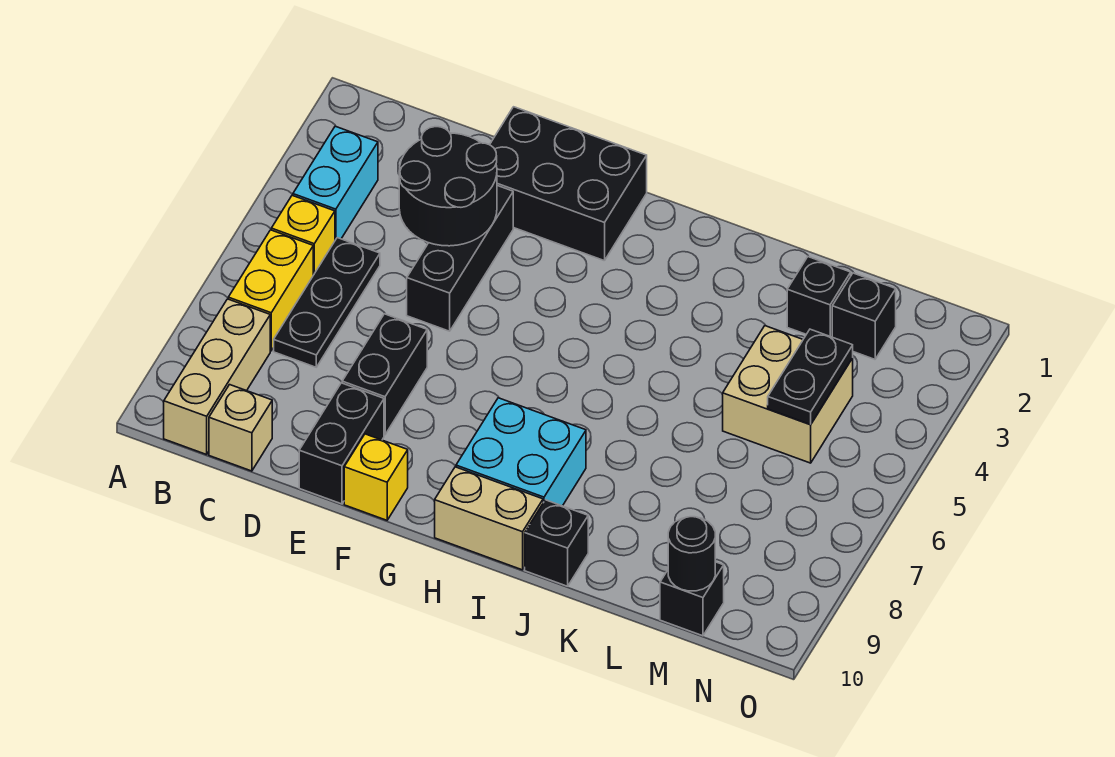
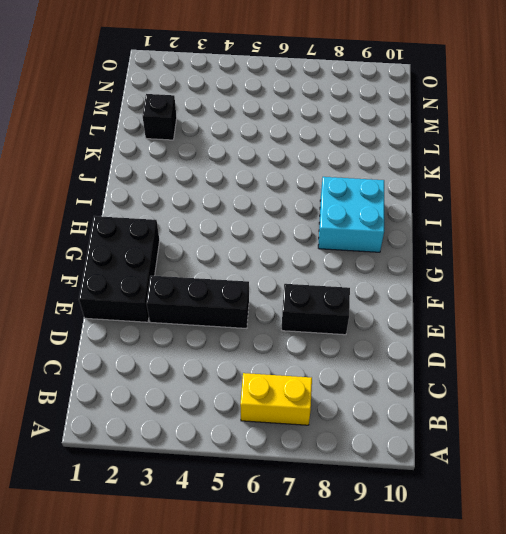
none -> cyan brick B3:B4 level 1
none -> yellow brick B5 level 1
none -> tan brick B8:B10 level 1

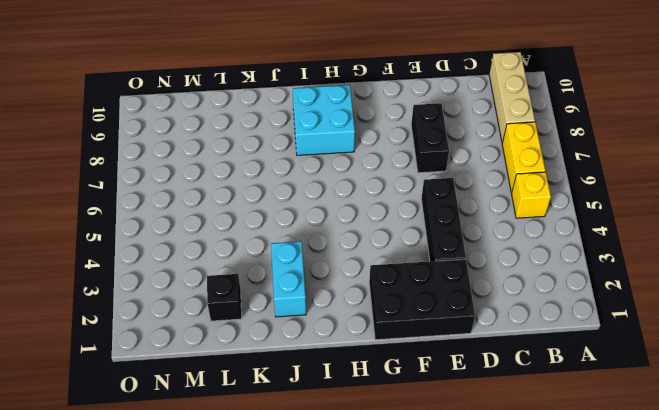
cyan brick J2:J3 level 1 -> cyan brick B3:B4 level 1
none -> black plate C5:C7 level 1
none -> tan brick C10 level 1
none -> black brick E9:E10 level 1

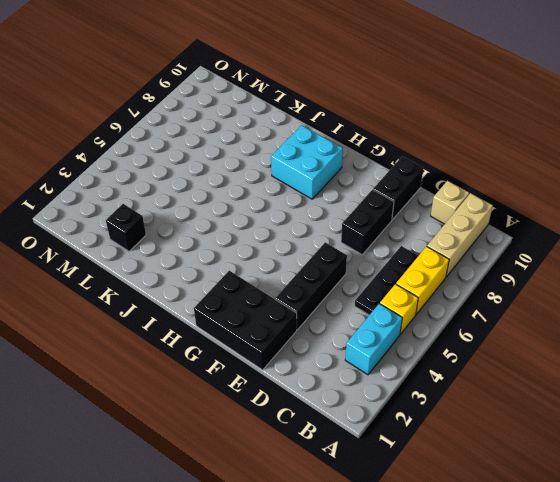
none -> yellow brick F10 level 1
none -> tan brick H10:I10 level 1
none -> black brick J10 level 1

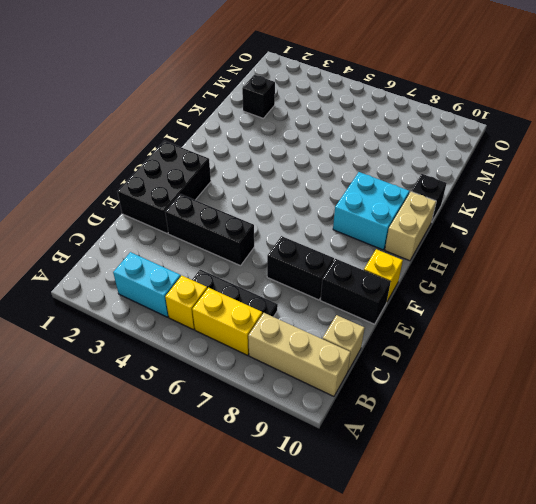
none -> tan brick L4:M5 level 1
none -> black brick M2 level 1
none -> black brick M10 level 1

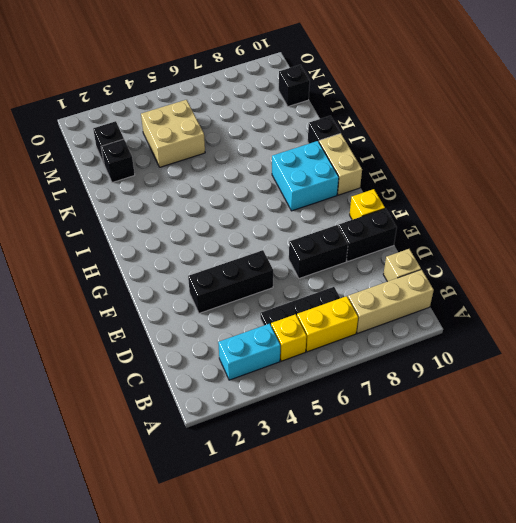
none -> black brick E1:G2 level 1
none -> black round brick D3:E4 level 2
none -> black plate M4:M5 level 2

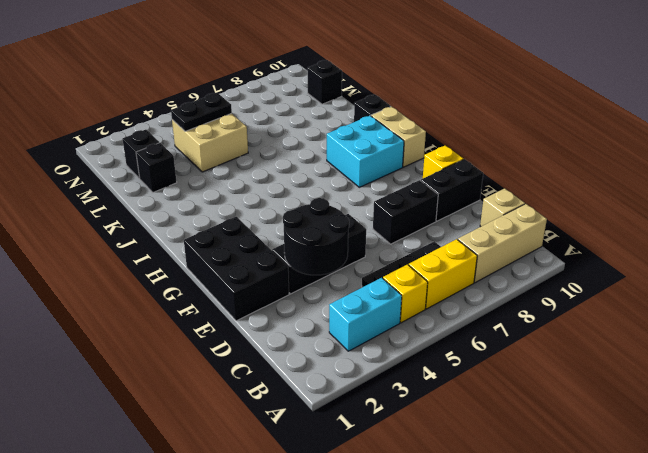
none -> black round brick M10 level 2

